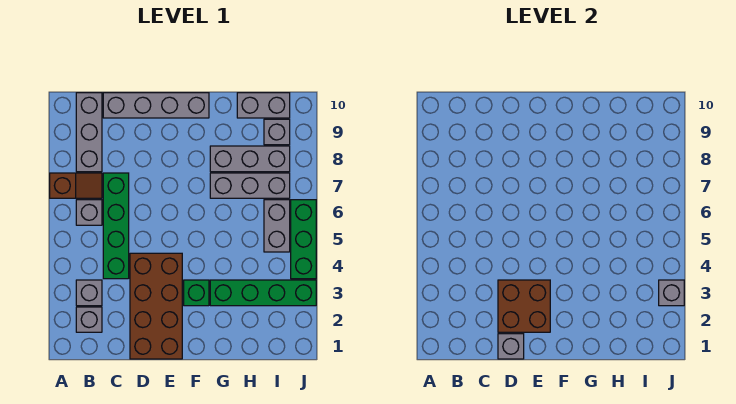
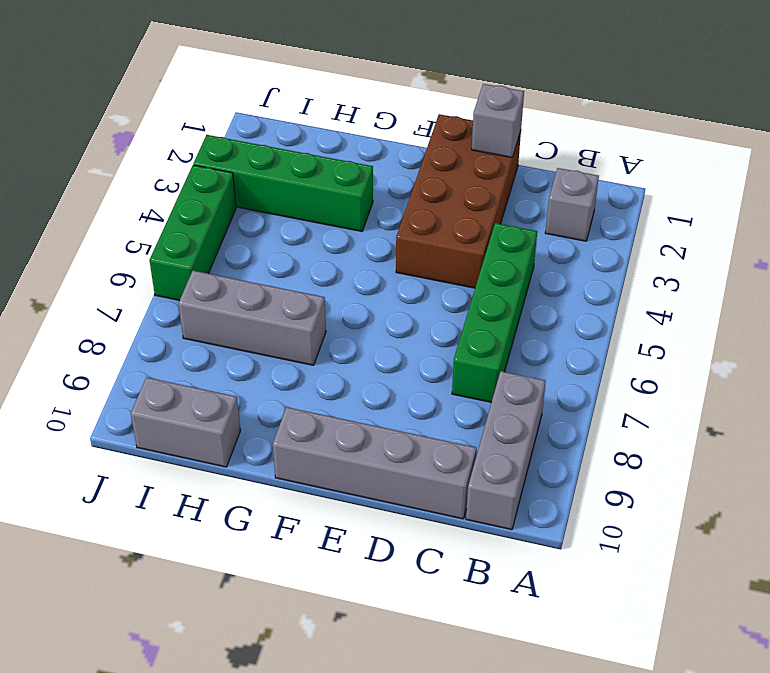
none -> brown slope A7:B7 level 1 top A
none -> grey brick B3 level 1
none -> grey brick B6 level 1

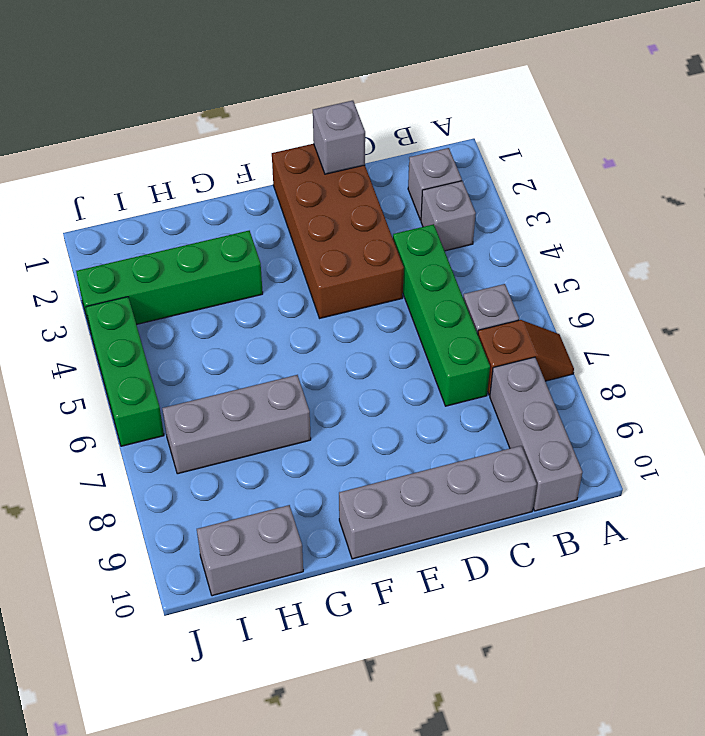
brown slope A7:B7 level 1 top B -> brown slope A7:B7 level 1 top A
none -> green brick F3 level 1
none -> grey brick G8:I8 level 1
none -> grey brick I5:I6 level 1

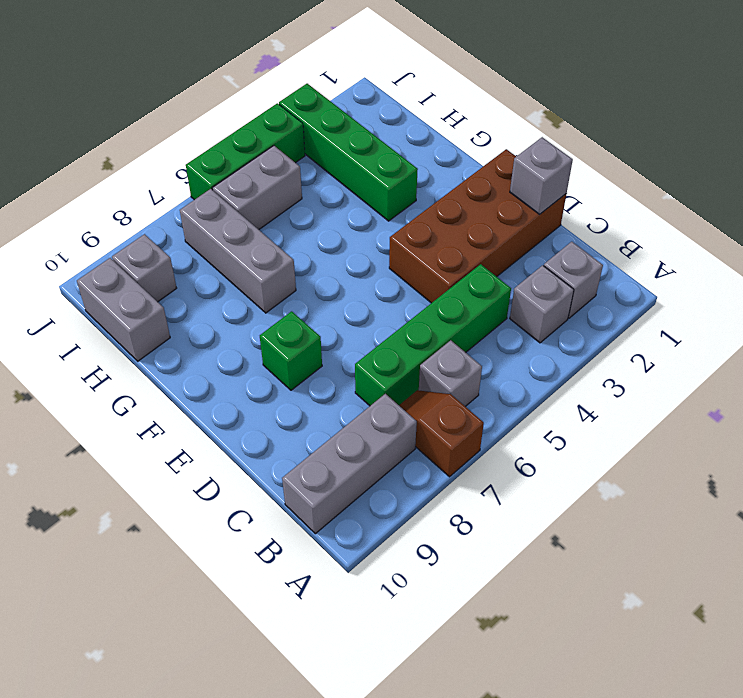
green brick E8 level 1 -> green brick F3 level 1
none -> grey brick C10:F10 level 1
none -> grey brick G8:I8 level 1
none -> brown brick D2:E3 level 2

